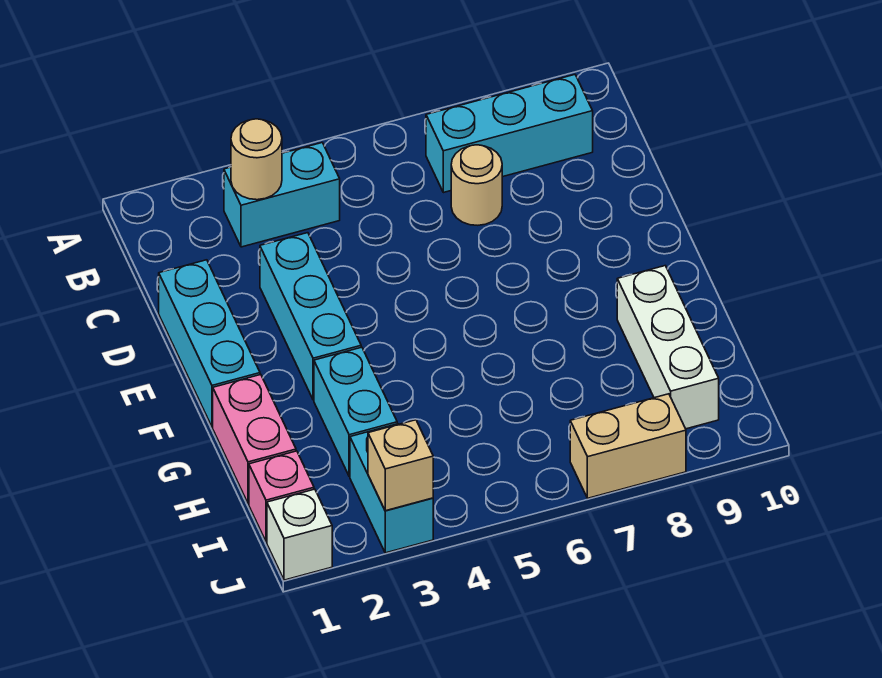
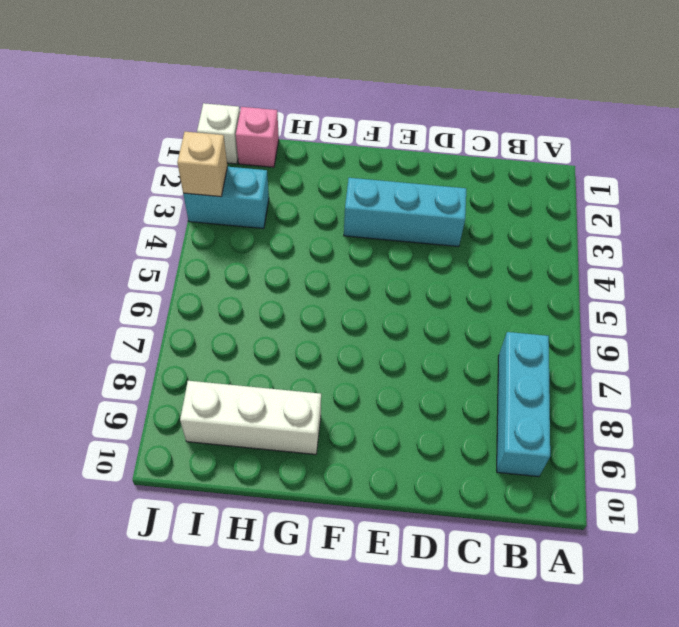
none -> cyan brick B3:B4 level 1
none -> tan round brick C7 level 1
none -> cyan brick D1:F1 level 1

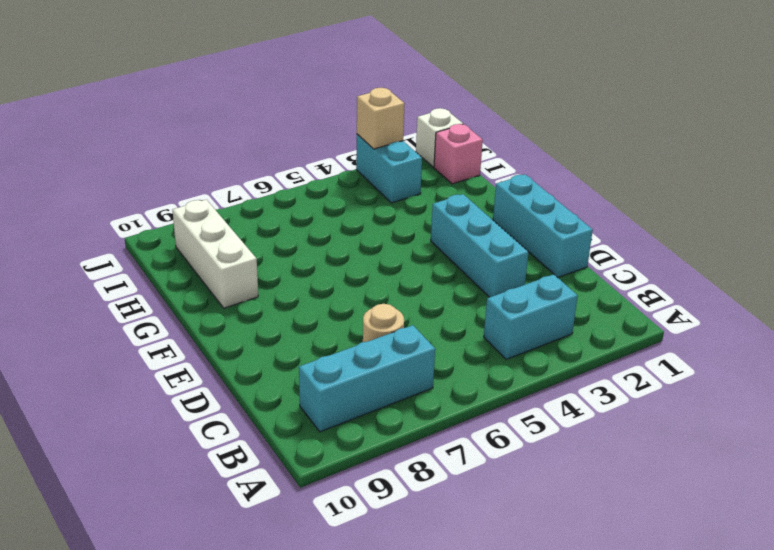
none -> pink brick G1:H1 level 1
none -> cyan brick G3:H3 level 1
none -> tan brick J7:J8 level 1

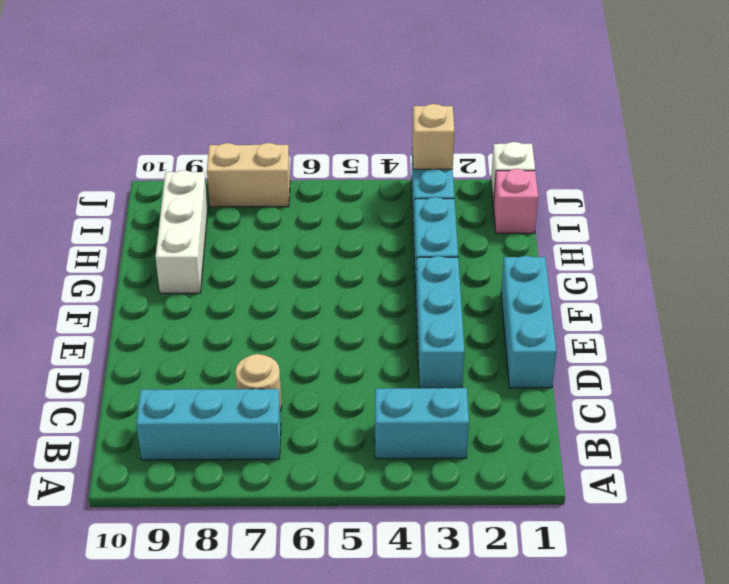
none -> pink brick G1:H1 level 1
none -> tan round brick B3 level 2

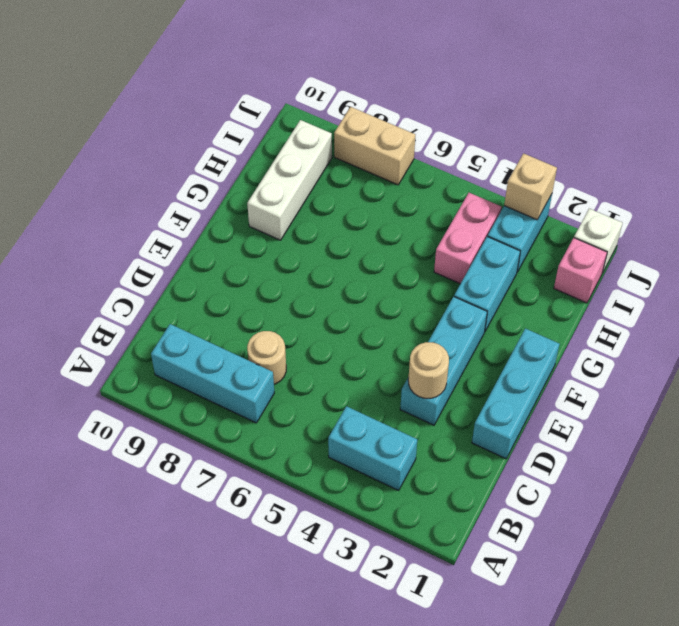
tan round brick D3 level 2 -> tan round brick B3 level 2
pink brick H4:I4 level 1 -> pink brick G1:H1 level 1

